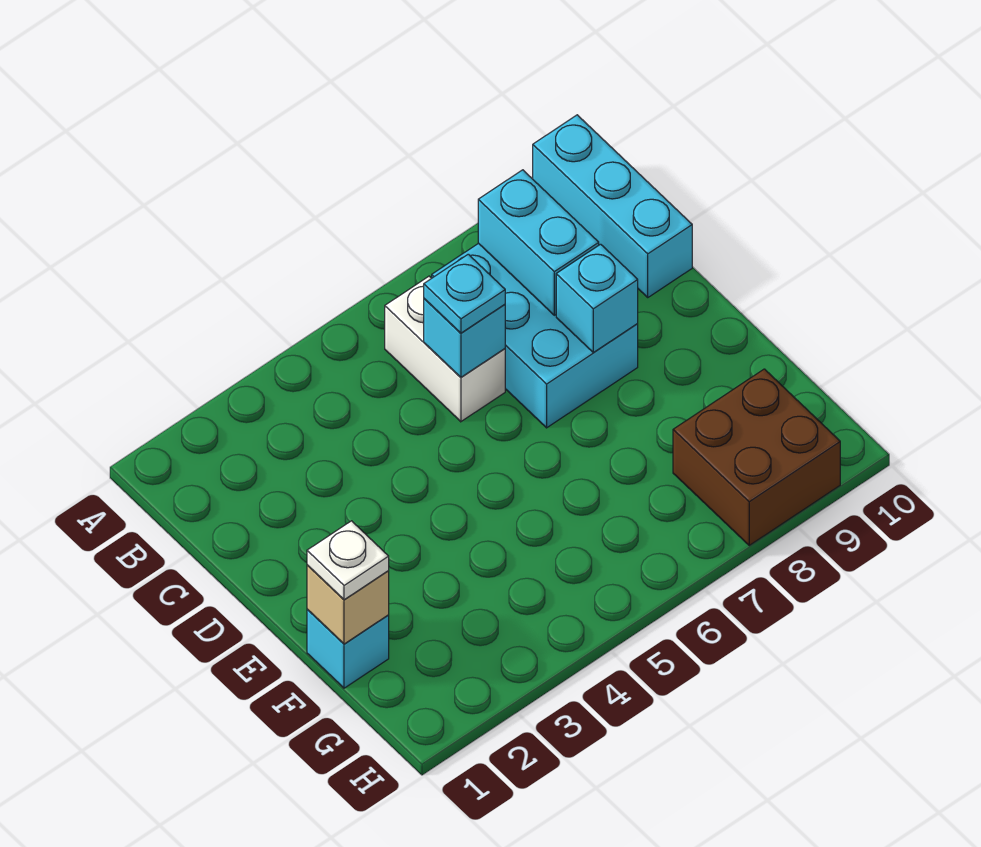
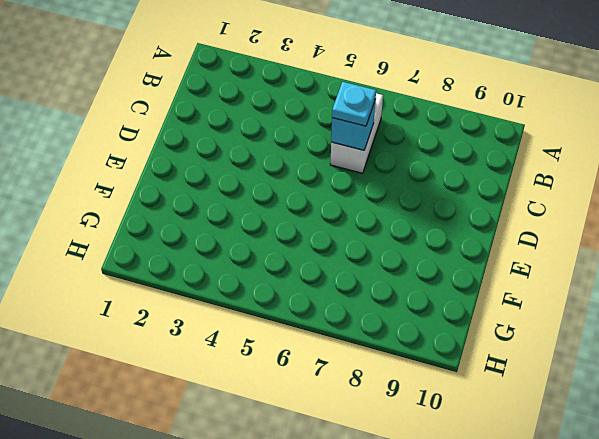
none -> cyan brick A10:C10 level 1
none -> cyan brick B7:D8 level 1

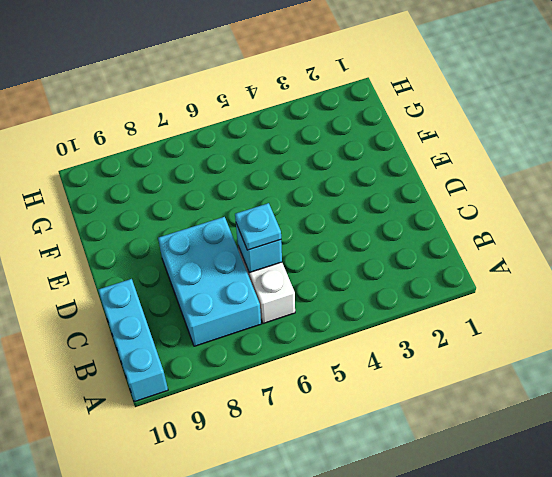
none -> cyan brick F1 level 1
none -> brown brick G8:H9 level 1

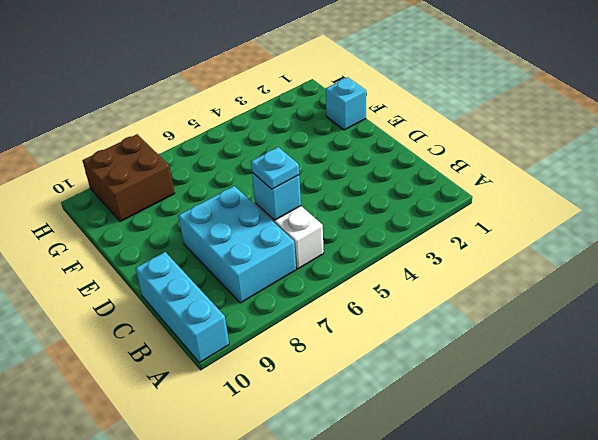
none -> cyan brick B8:C8 level 2
none -> cyan brick D8 level 2

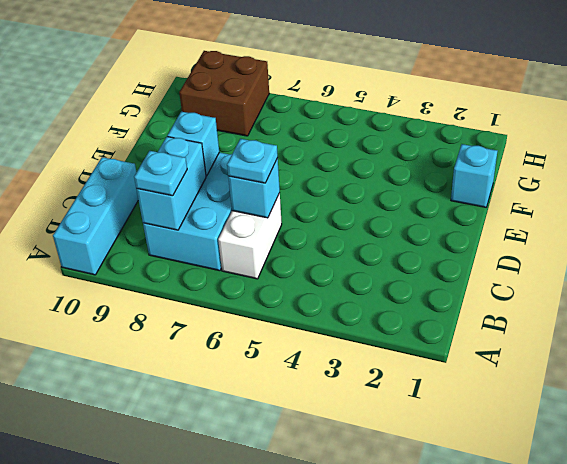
cyan plate B8 level 3 -> none
none -> tan brick F1 level 2
none -> white plate F1 level 3

